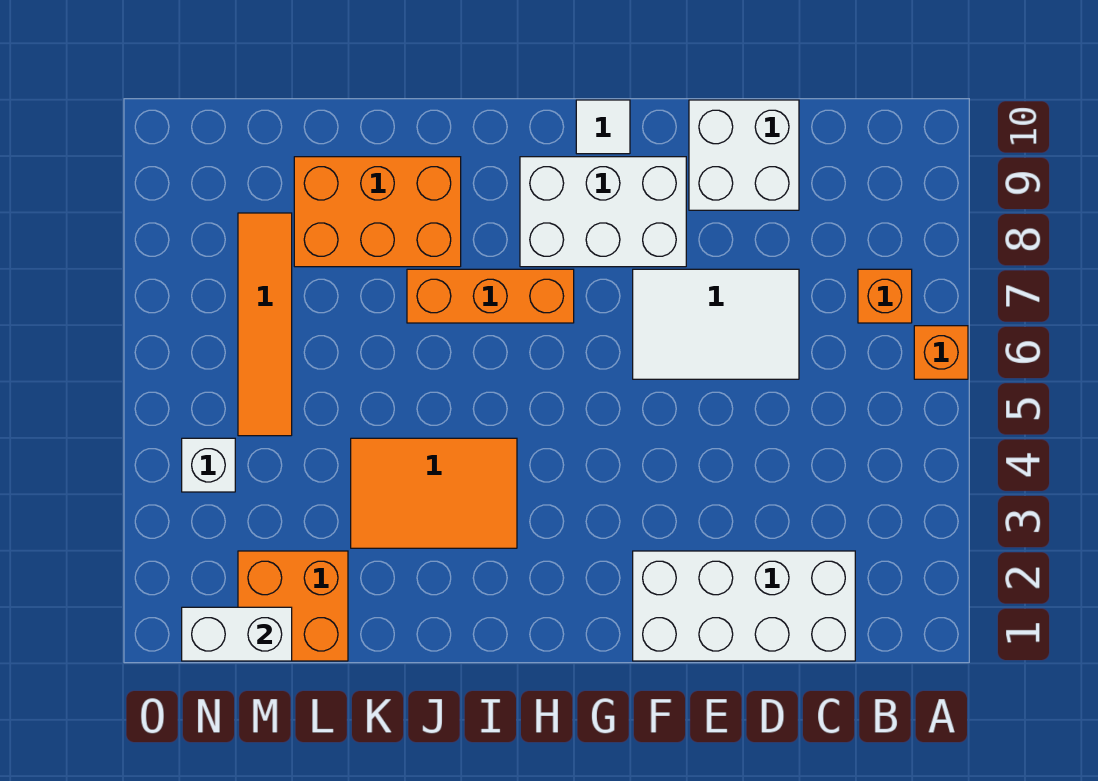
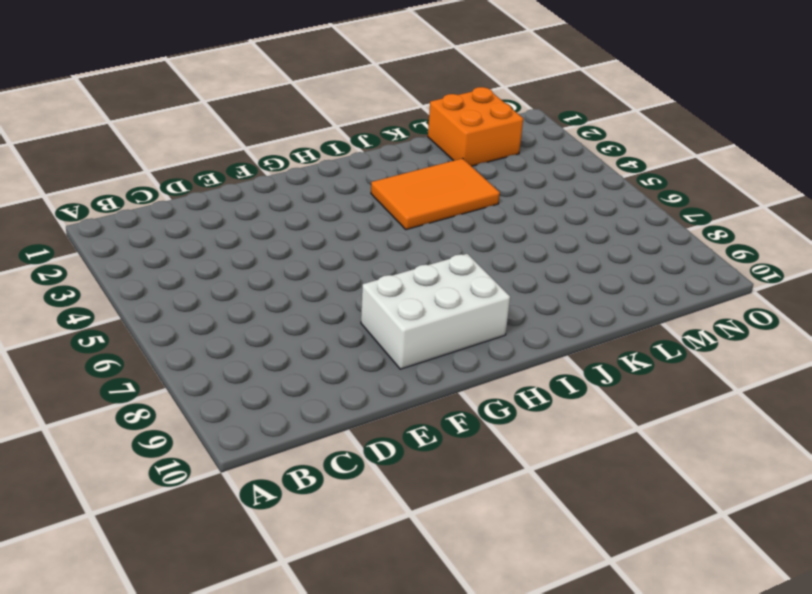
none -> orange brick A6 level 1
none -> orange brick B7 level 1
none -> white brick C1:F2 level 1

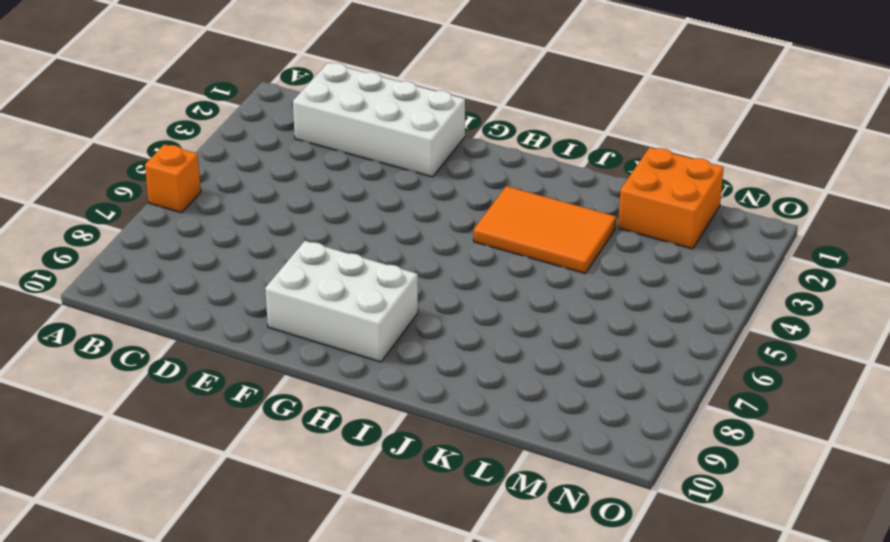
none -> orange brick B7 level 1
none -> white tile D6:F7 level 1
none -> white brick D9:E10 level 1

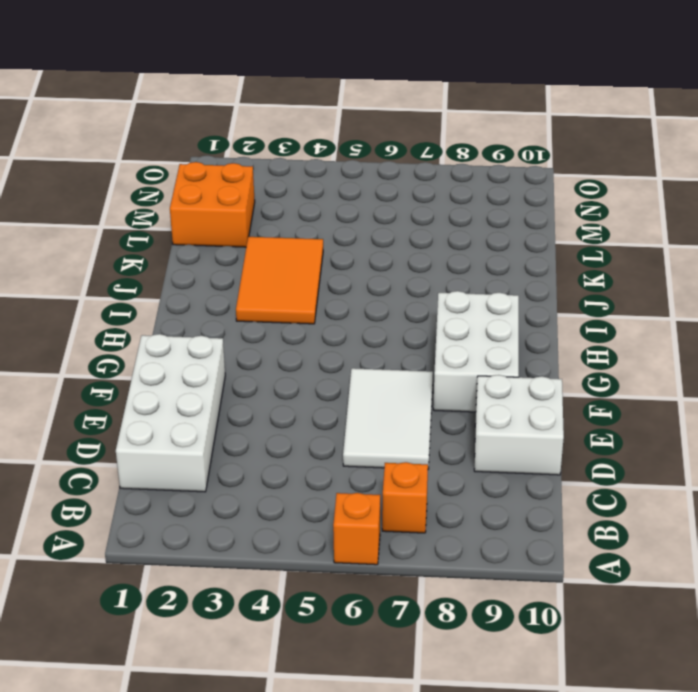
none -> white tile G10 level 1
none -> orange brick H7:J7 level 1
none -> orange brick J8:L9 level 1

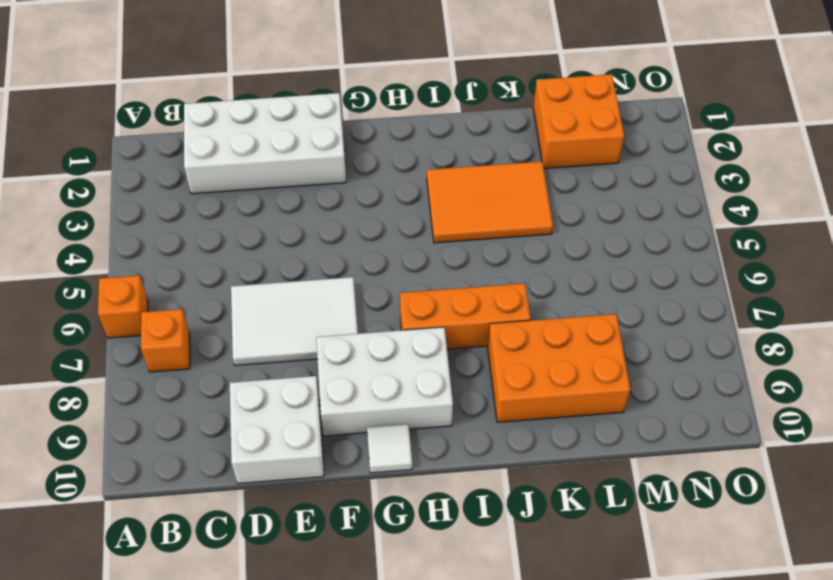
none -> orange tile M5:M8 level 1
none -> white brick N4 level 1
none -> white brick M1:N1 level 2

